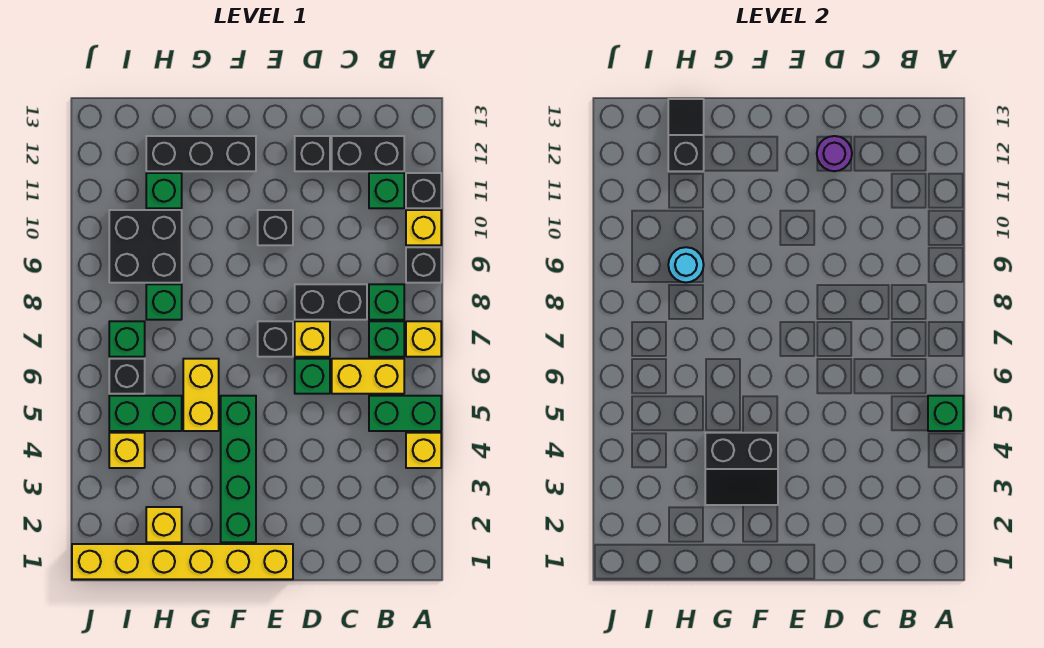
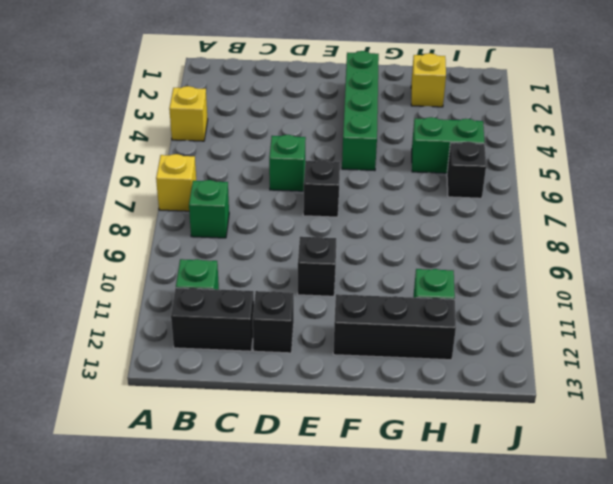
none -> green brick A5:B5 level 1
none -> black brick A9 level 1
none -> yellow brick A10 level 1
none -> black brick A11 level 1

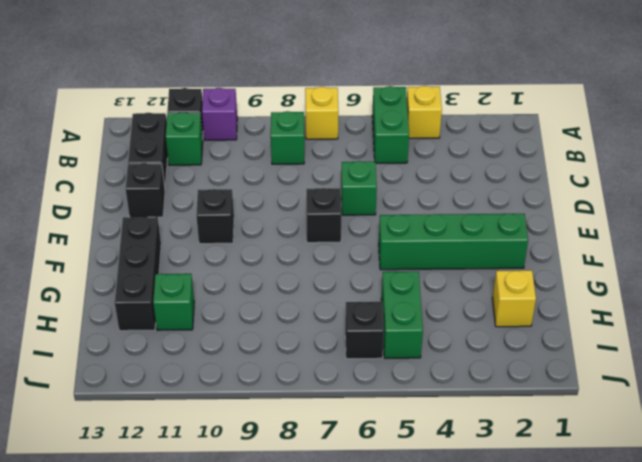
purple brick A10 level 1 -> yellow brick A10 level 1
none -> black brick A9 level 1
none -> yellow brick B6:C6 level 1
none -> green brick B7 level 1
none -> black brick C8:D8 level 1

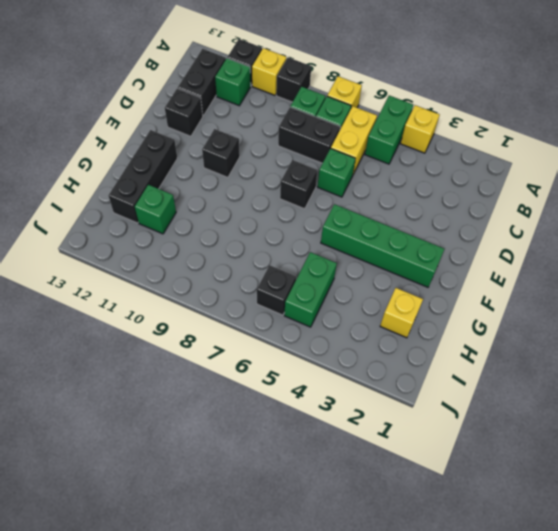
black brick C7:C8 level 1 -> black brick C8:D8 level 1
none -> yellow brick D7 level 1
none -> yellow brick E1:J1 level 1
none -> yellow brick G5:G6 level 1
none -> green brick H8 level 1

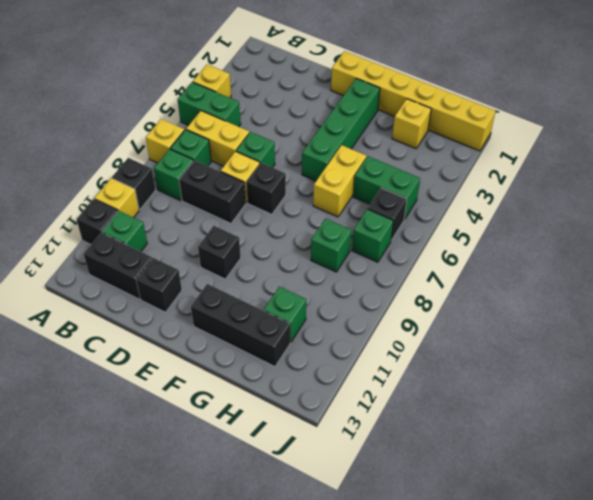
none -> black brick H9:I10 level 1
none -> yellow brick I4 level 1
none -> green brick A5 level 2
none -> purple round brick D12 level 2

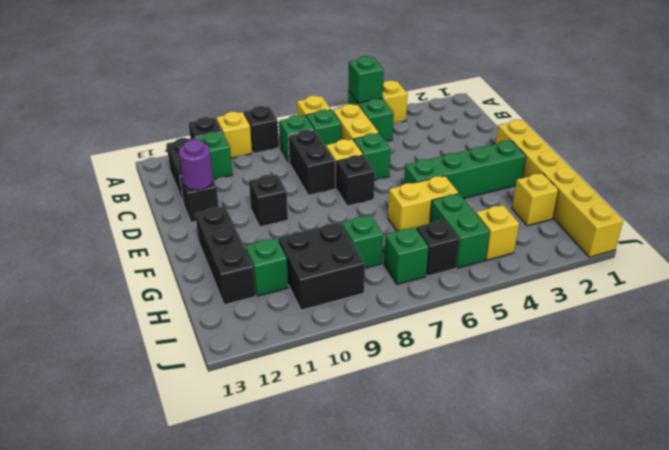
none -> black slope F3:G4 level 2 top 4
none -> cyan round brick H9 level 2
none -> black slope H12:H13 level 2 top 12

